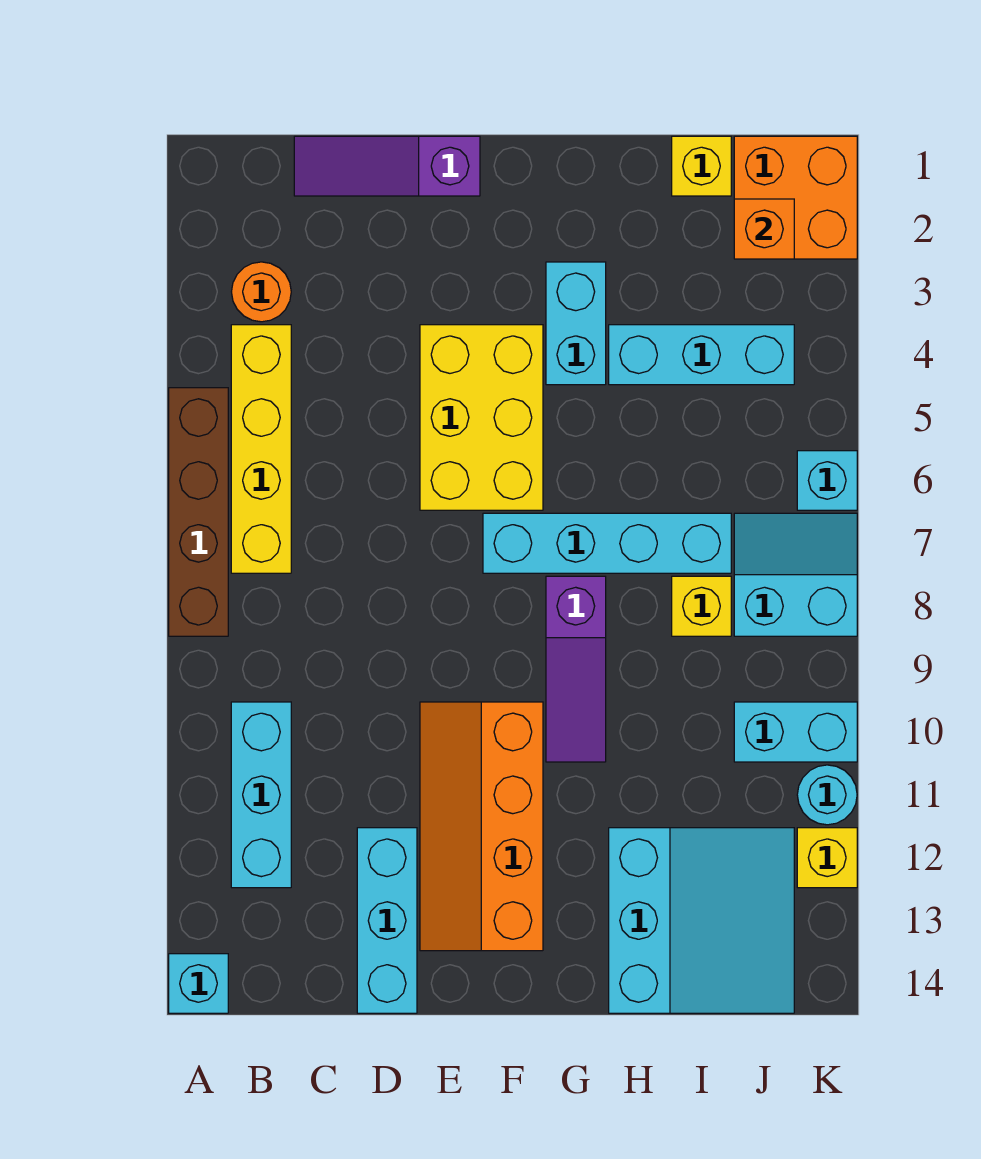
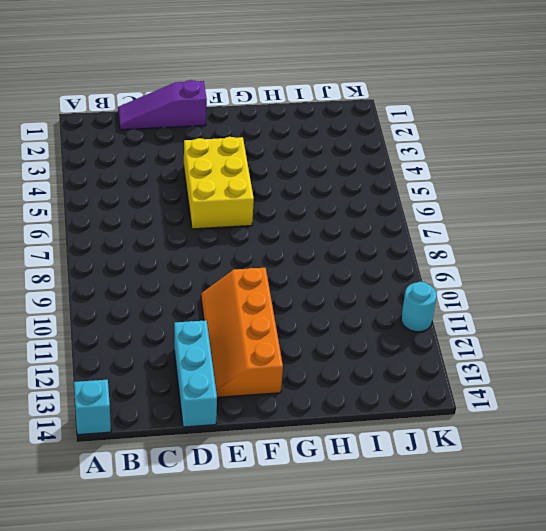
none -> brown brick A5:A8 level 1
none -> orange round brick B3 level 1
none -> yellow brick B4:B7 level 1

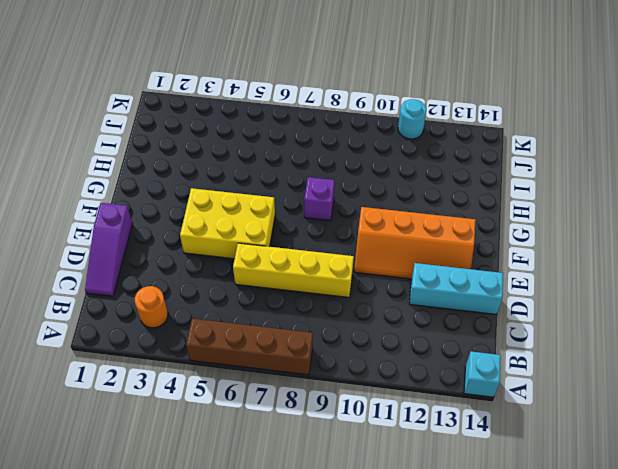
yellow brick D6:D9 level 1 -> yellow brick B4:B7 level 1
purple brick G8 level 1 -> purple slope G8:G10 level 1 top 8
none -> cyan brick B10:B12 level 1
none -> cyan brick F7:I7 level 1
none -> cyan brick G3:G4 level 1

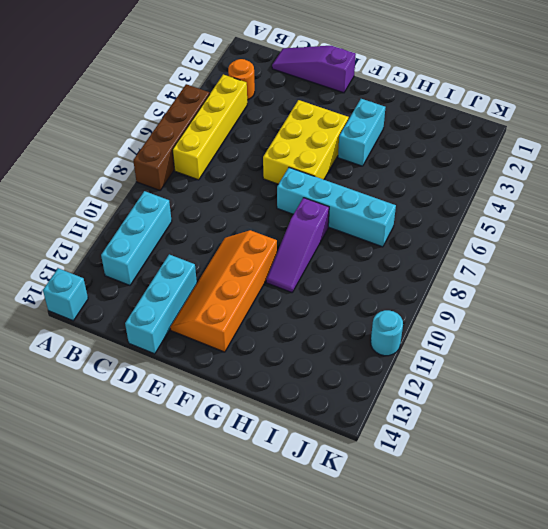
none -> cyan brick H4:J4 level 1
none -> cyan slope H12:J14 level 1 top H
none -> yellow brick I1 level 1

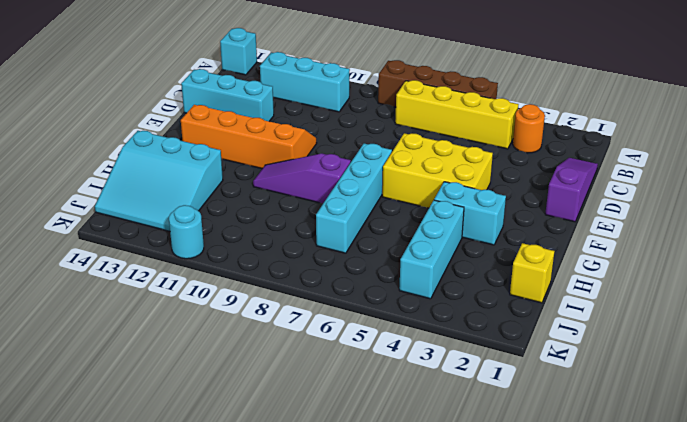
none -> yellow brick I8 level 1
none -> orange brick J1:K2 level 1
none -> cyan slope J7:K8 level 1 top 8

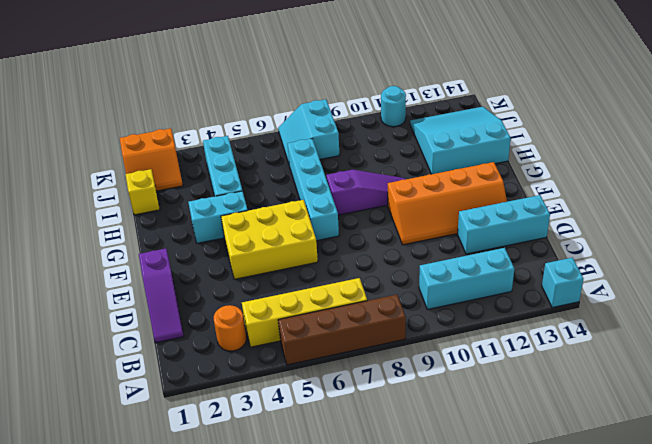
orange slope J1:K2 level 1 top K -> orange brick J1:K2 level 1
none -> yellow brick I8 level 1
none -> cyan brick J10:K10 level 1
none -> cyan brick K6 level 1

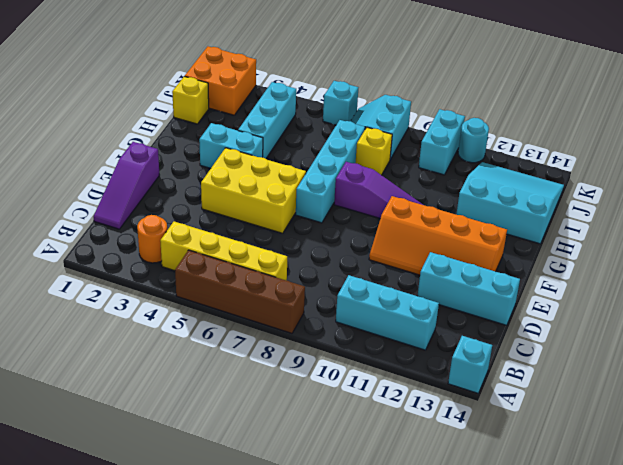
none -> yellow brick K12 level 1
none -> orange brick J2 level 2

